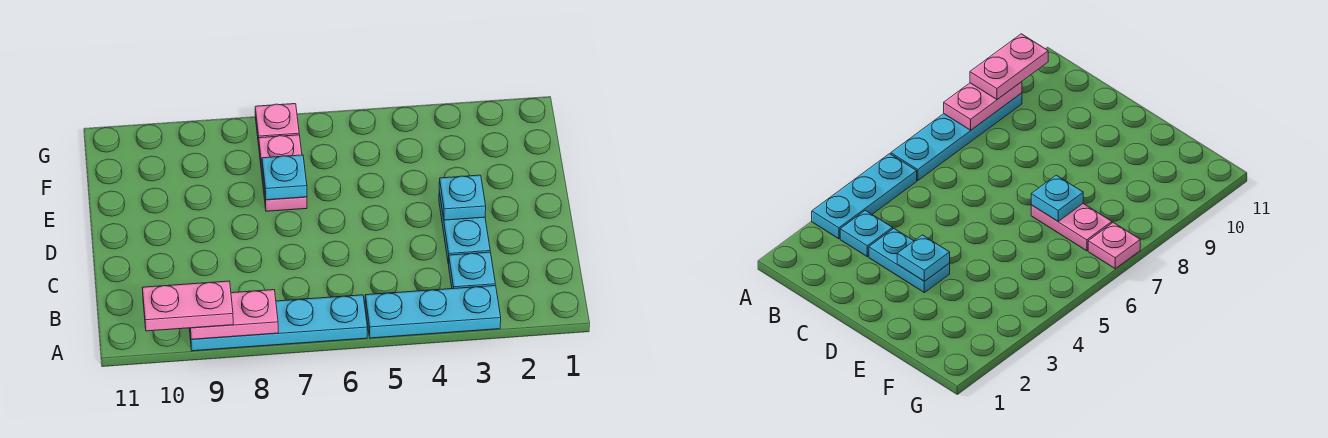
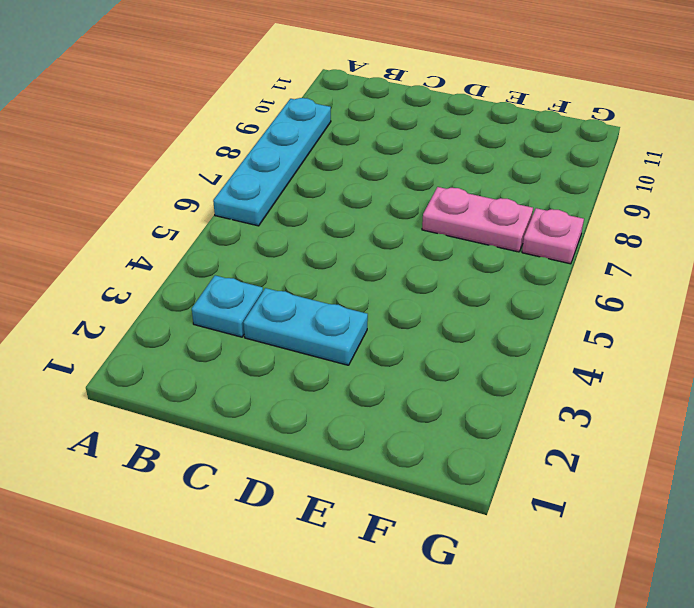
none -> cyan plate A3:A5 level 1
none -> pink plate A8:A9 level 2

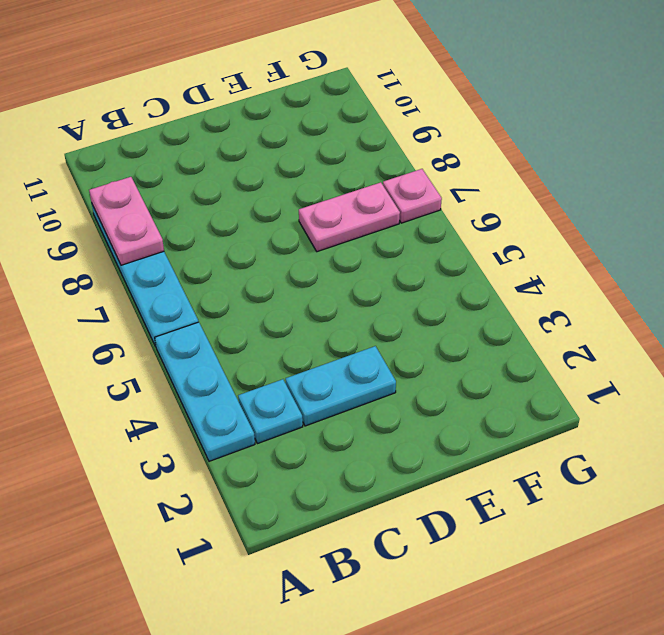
none -> cyan plate D3 level 2
none -> cyan plate E7 level 2

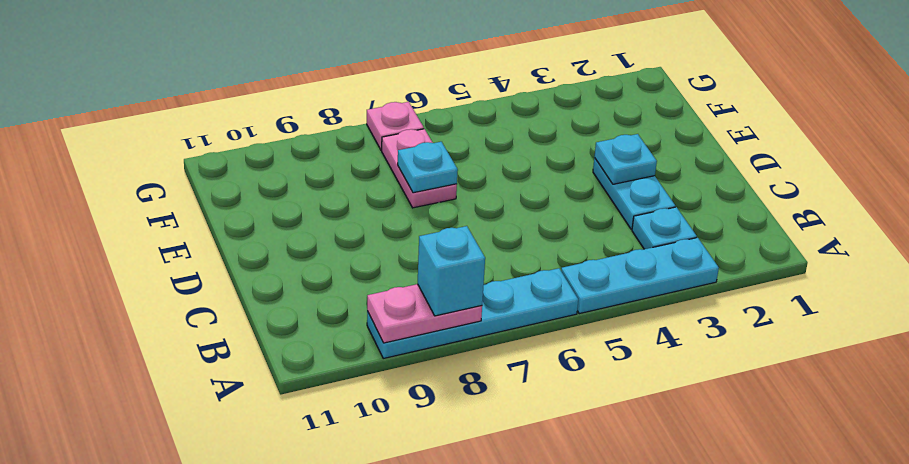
cyan brick A8 level 3 -> none
none -> pink plate A9:A10 level 3

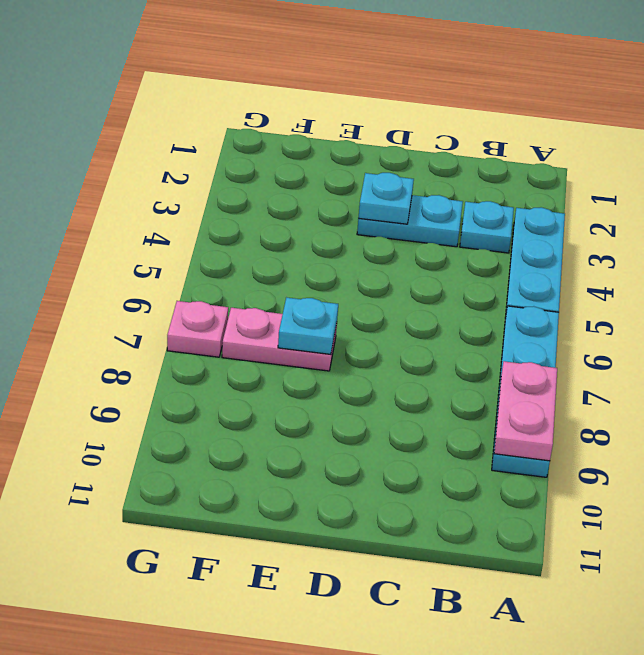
none -> pink plate A9:A10 level 3

